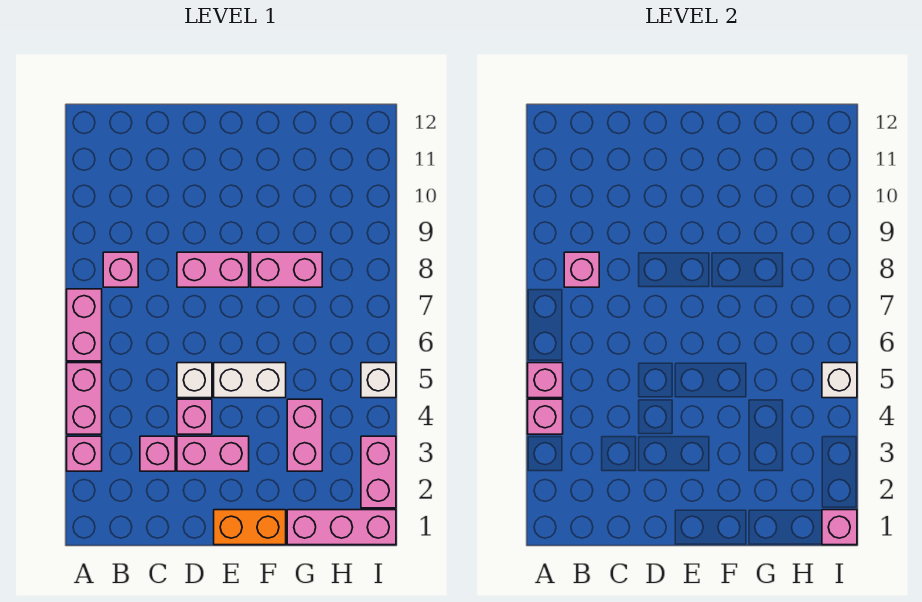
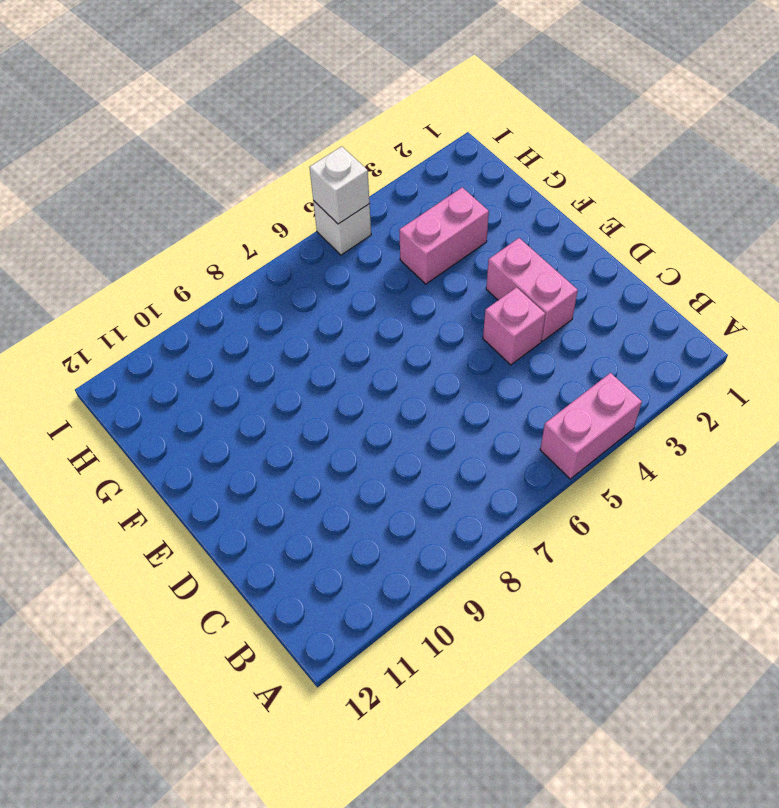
none -> pink brick A3 level 1
none -> pink brick A6:A7 level 1
none -> pink brick B8 level 1

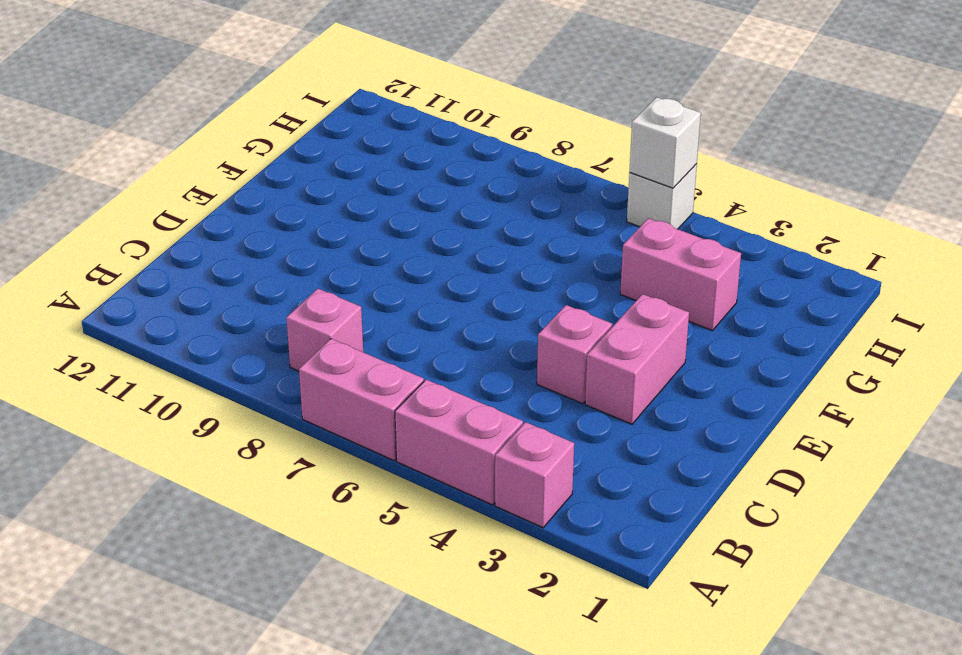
none -> pink brick C3 level 1
none -> white brick D5 level 1
none -> pink brick D8:E8 level 1

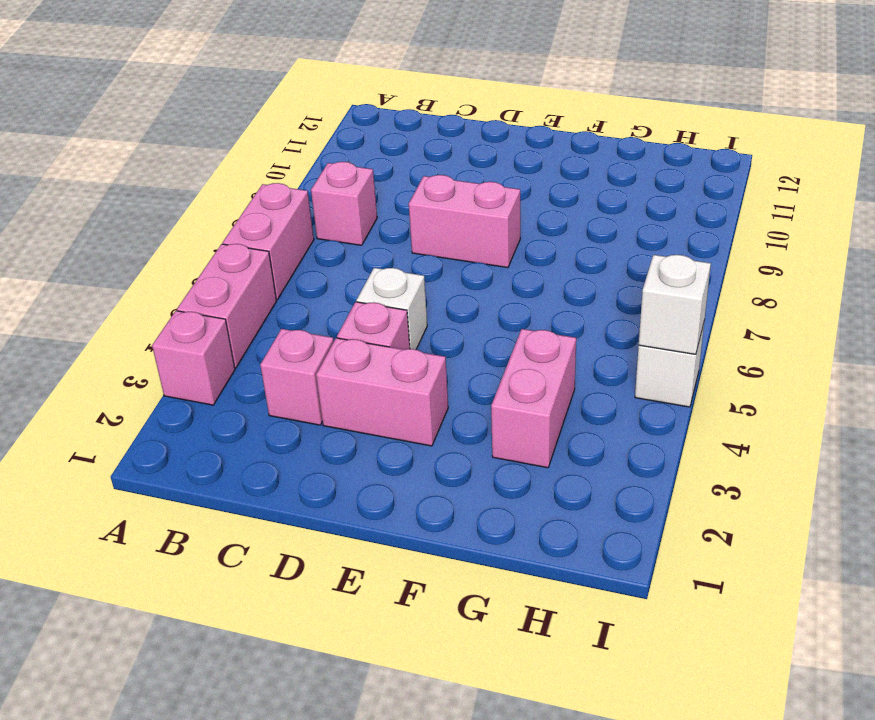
none -> orange brick E1:F1 level 1
none -> white brick E5:F5 level 1
none -> pink brick F8:G8 level 1

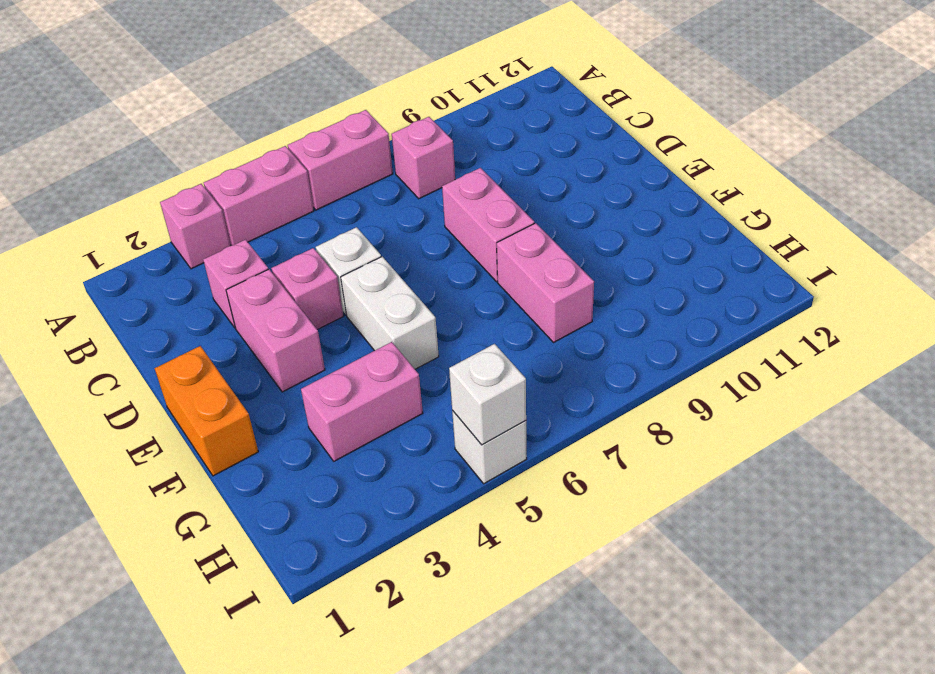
none -> pink brick G1:I1 level 1
none -> pink brick I2:I3 level 1
none -> pink brick A4 level 2

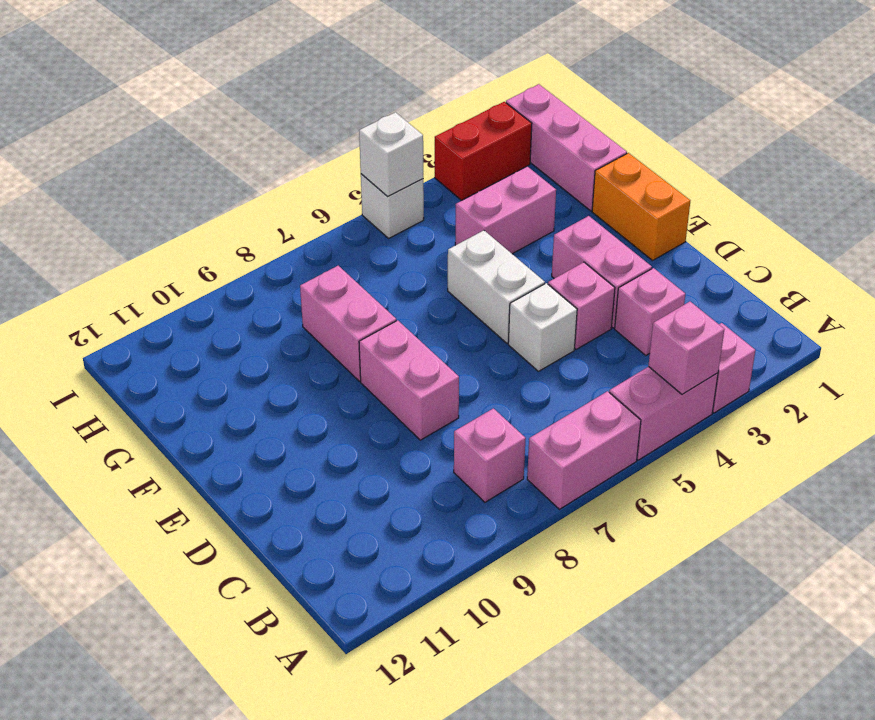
red brick I2:I3 level 1 -> pink brick I2:I3 level 1
none -> pink brick A5 level 2
none -> pink brick B8 level 2
none -> pink brick I1 level 2

